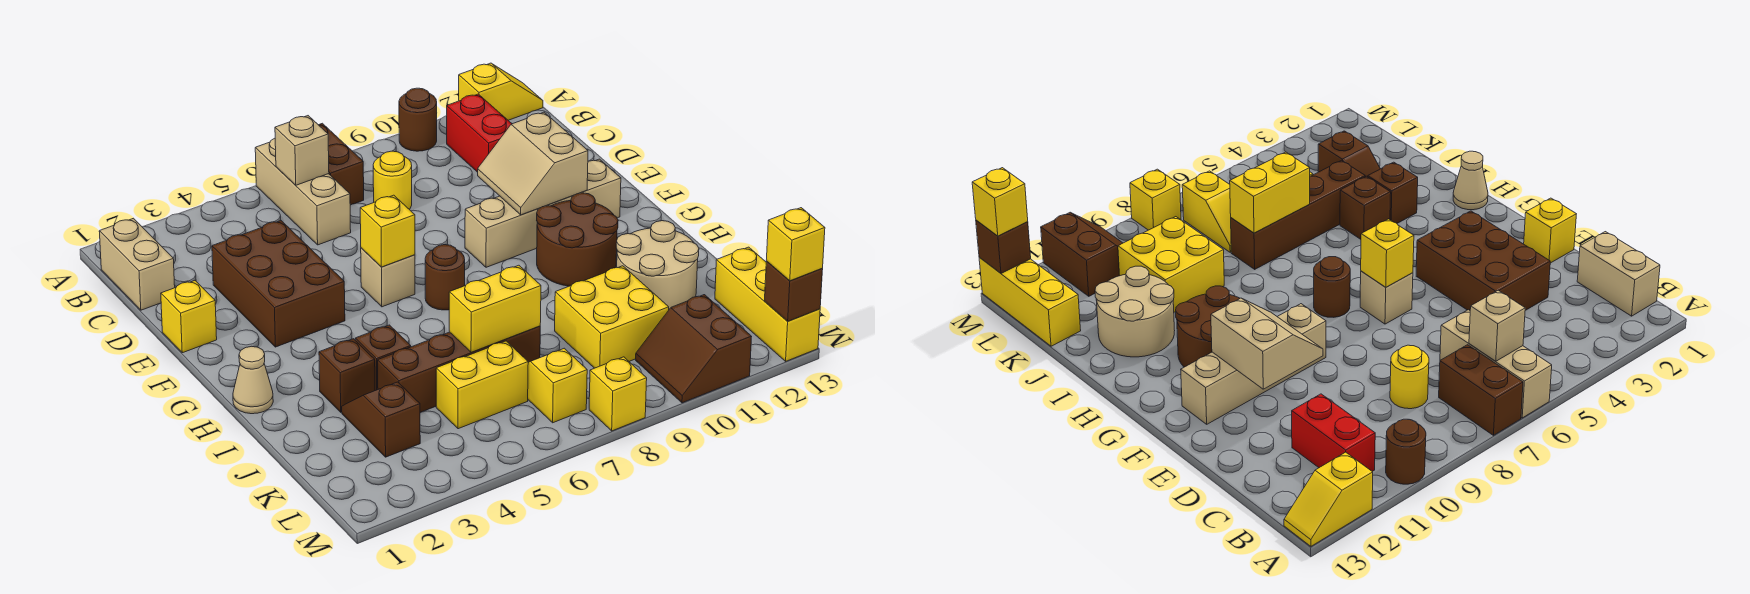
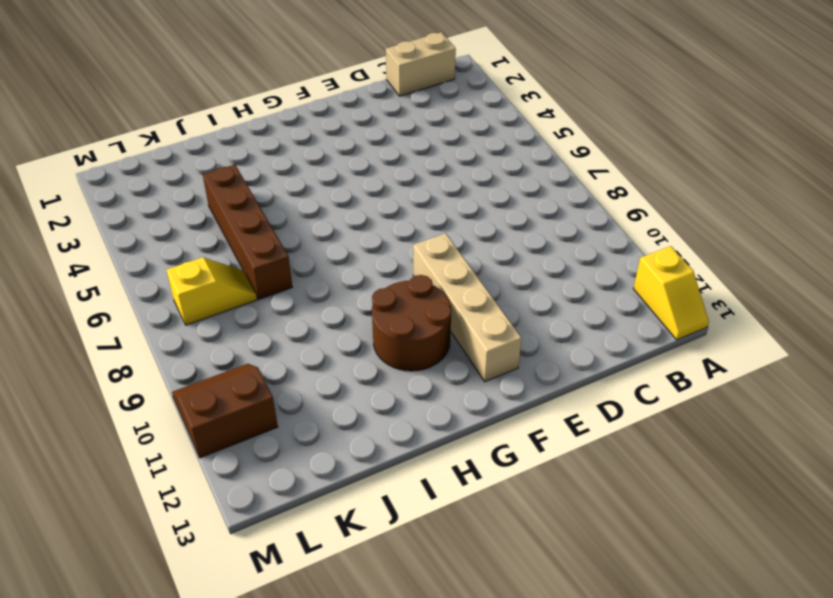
none -> tan brick A6:C6 level 1
none -> brown brick A7:B7 level 1
none -> brown round brick A10 level 1
none -> red brick B11:C11 level 1

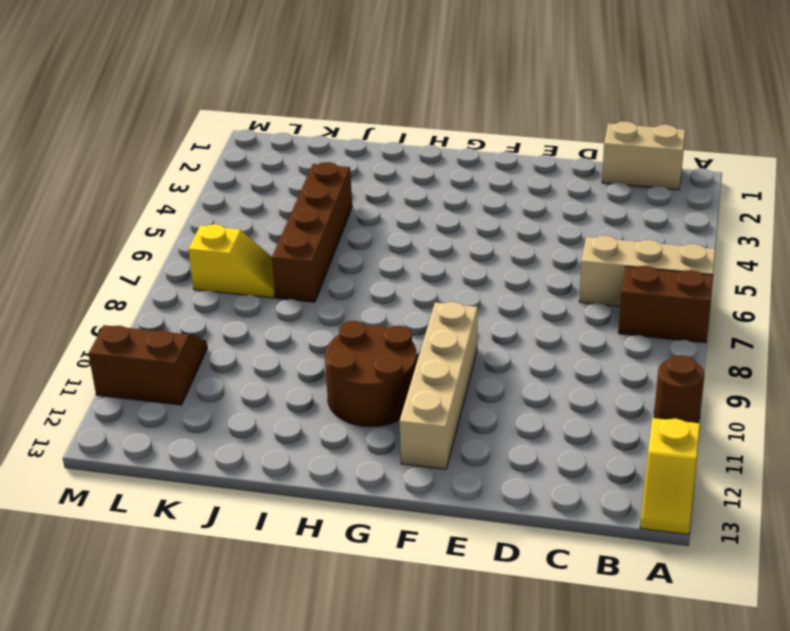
none -> red brick B11:C11 level 1
none -> yellow round brick C8 level 1
none -> brown brick D3:F4 level 1
none -> yellow brick E1 level 1

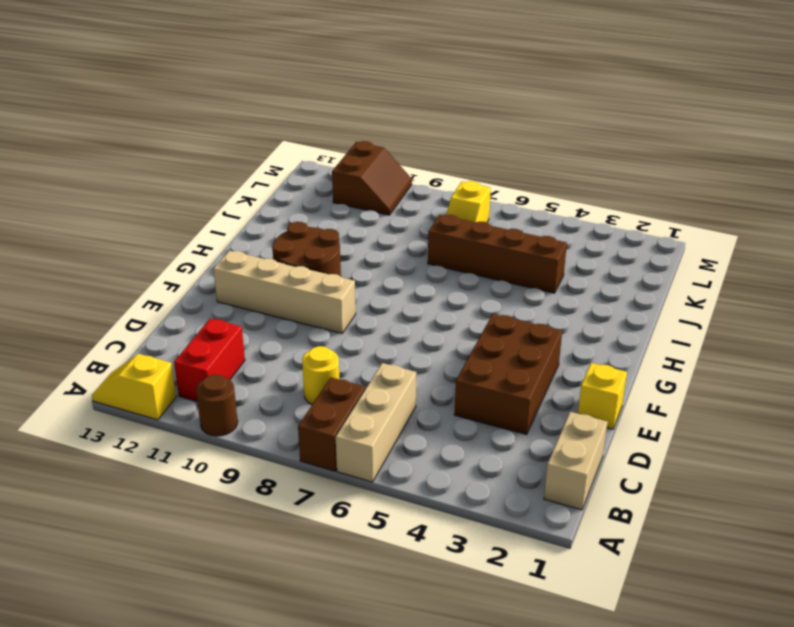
none -> tan brick F6 level 1
none -> brown round brick G7 level 1
none -> tan cone H1 level 1
none -> brown brick I3 level 1

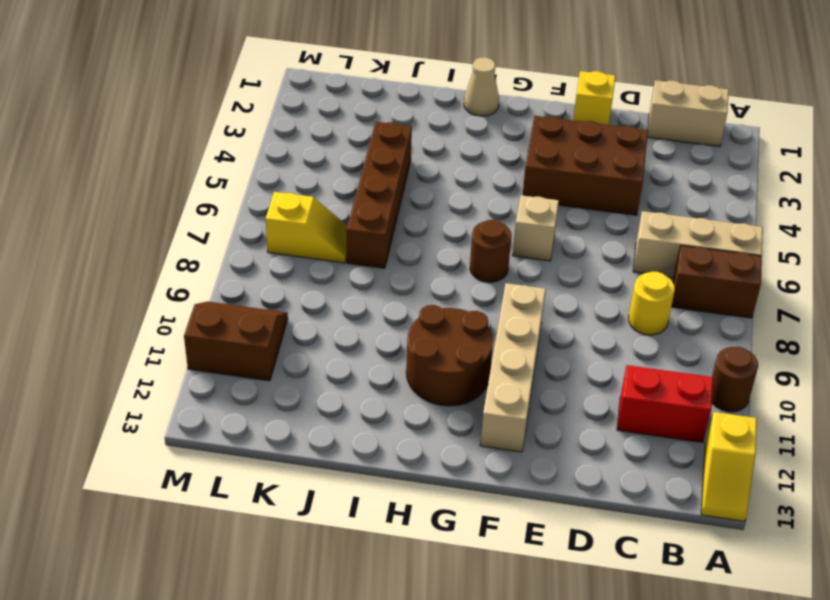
none -> brown brick I3 level 1
none -> brown brick I4 level 1
none -> tan round brick I11:J12 level 1
none -> brown slope J3:K3 level 1 top K

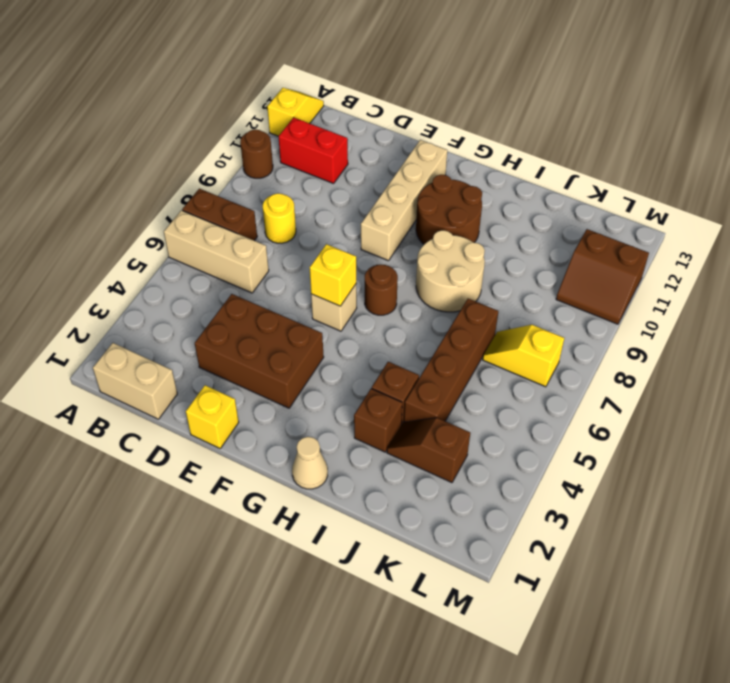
tan round brick H8:I9 level 1 -> tan round brick I11:J12 level 1
none -> yellow brick J9:K10 level 1
none -> yellow brick K5:K6 level 1
none -> yellow brick K13:M13 level 1
none -> yellow brick M8 level 1

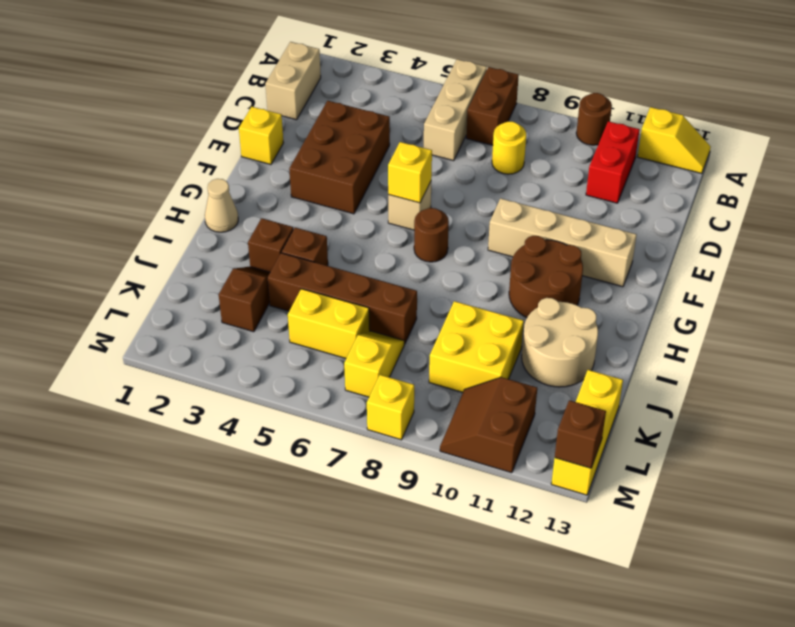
none -> tan brick B6 level 2
none -> tan slope E10:F11 level 2 top 11
none -> yellow brick J6:J7 level 2
none -> yellow brick M13 level 3

